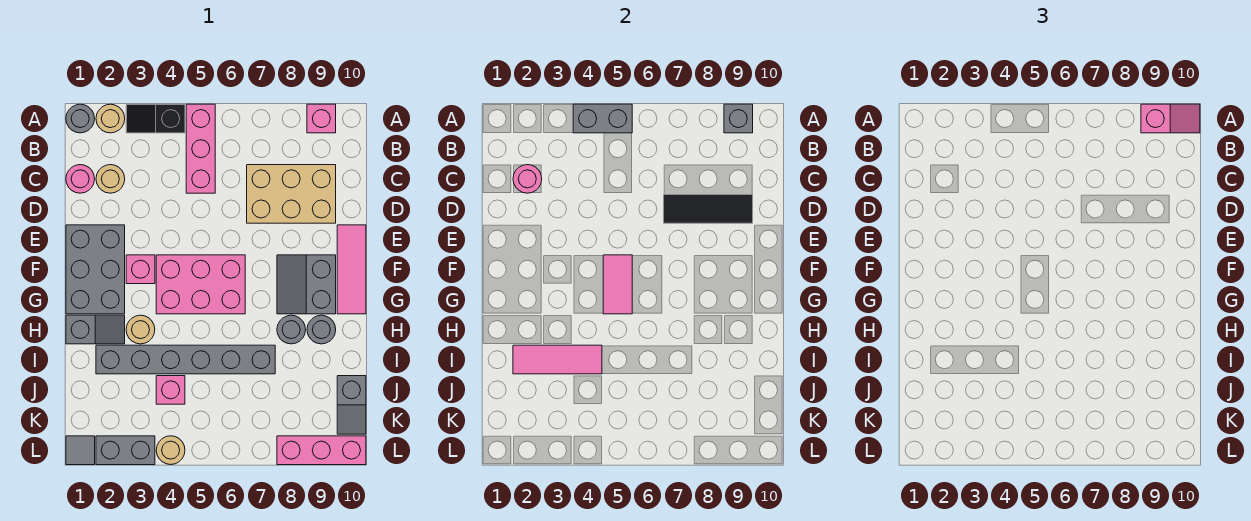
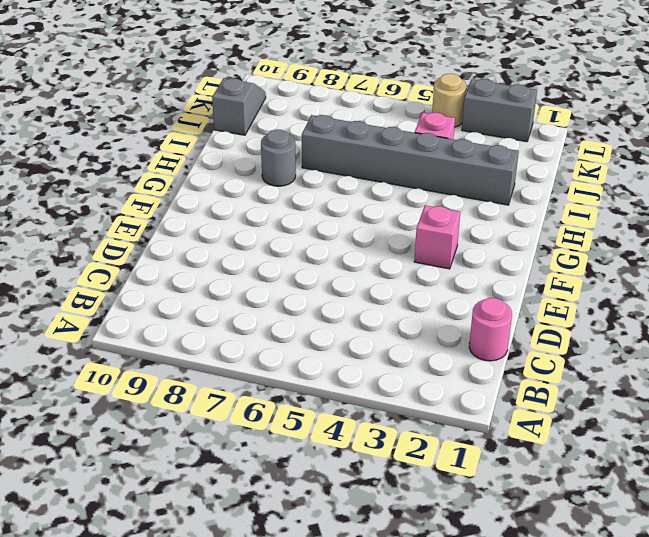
none -> grey round brick A1 level 1
none -> tan round brick A2 level 1
none -> black slope A3:A4 level 1 top 4
none -> pink brick A5:C5 level 1

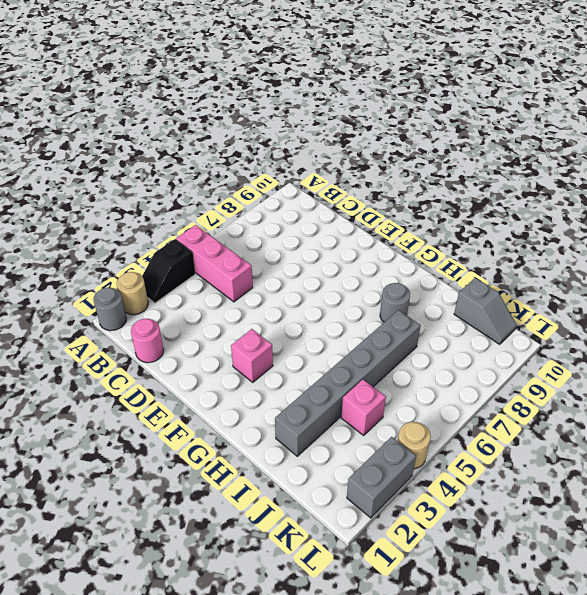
none -> pink brick A9 level 1
none -> tan round brick C2 level 1
none -> tan brick C7:D9 level 1
none -> grey brick E1:G2 level 1

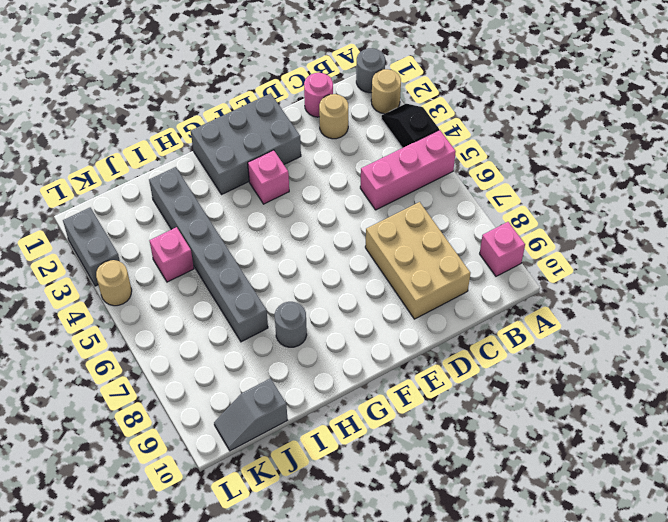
none -> pink tile E10:G10 level 1
none -> pink brick F4:G6 level 1
none -> grey slope F8:G9 level 1 top 9
none -> grey slope H1:H2 level 1 top 1

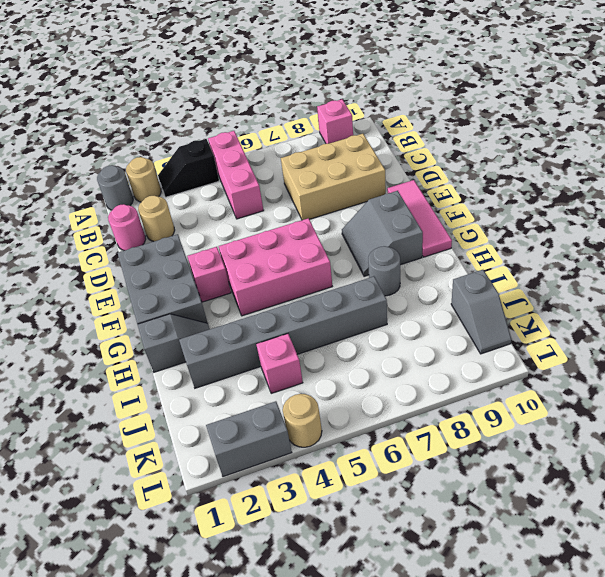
none -> tan round brick H3 level 1
none -> grey round brick H9 level 1
none -> grey tile L1 level 1
none -> pink brick L8:L10 level 1

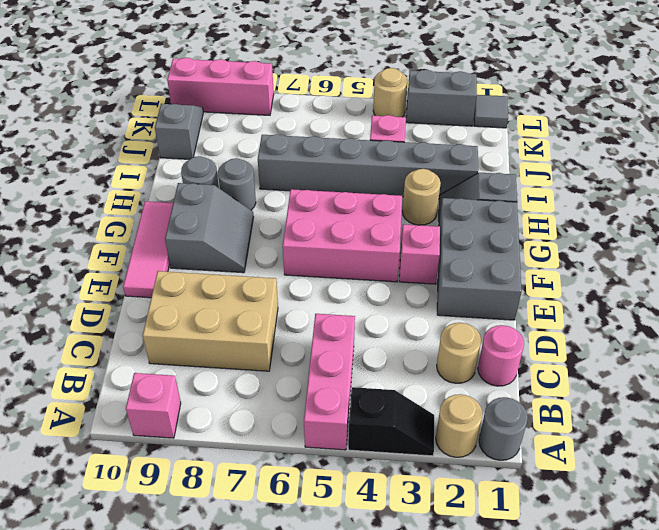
none -> grey brick A4:A5 level 2
none -> grey brick A9 level 2
none -> pink round brick C2 level 2
none -> black tile D7:D9 level 2

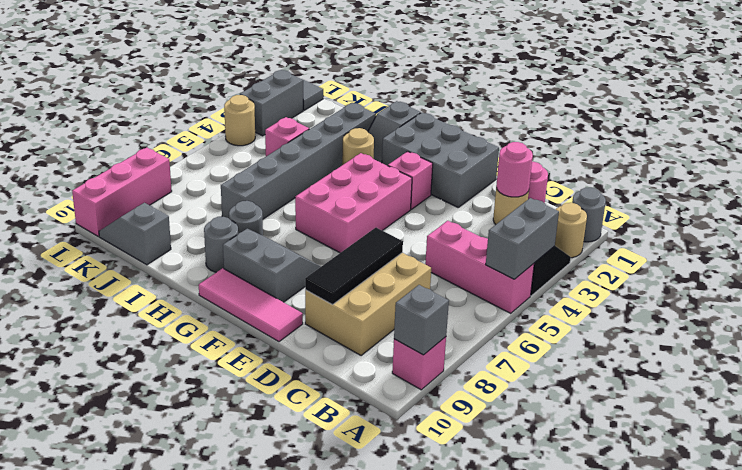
none -> pink tile F5:G5 level 2
none -> pink tile I2:I4 level 2
none -> pink slope A9:A10 level 3 top 9

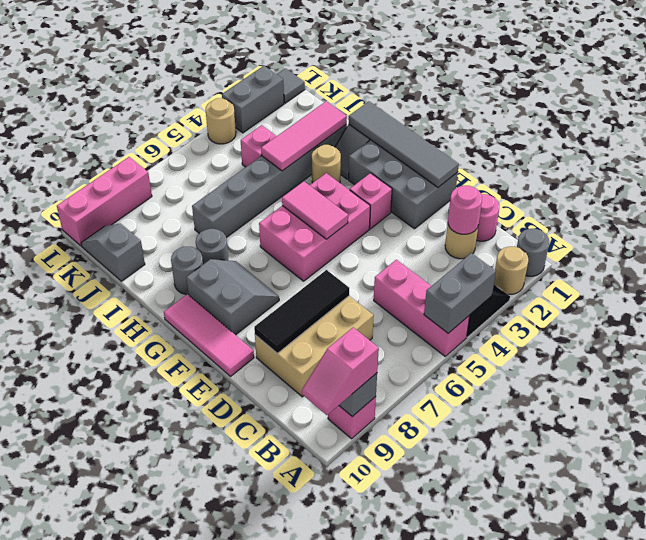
grey tile E1:H1 level 2 -> none

